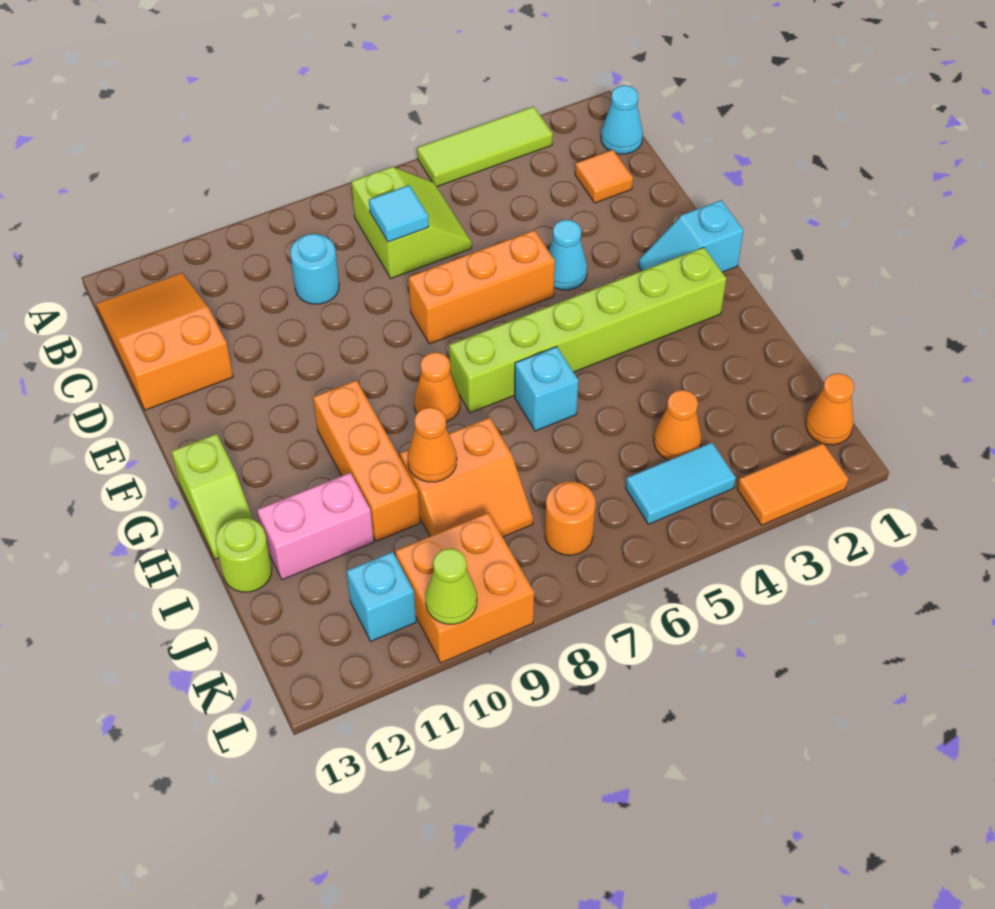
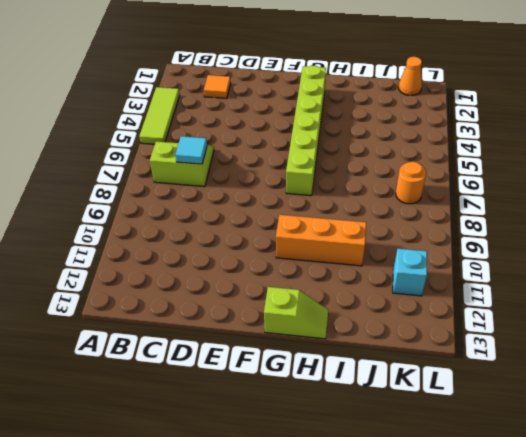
none -> cyan cone B1 level 1
none -> orange slope B12:D13 level 1 top D
none -> cyan round brick C9 level 1

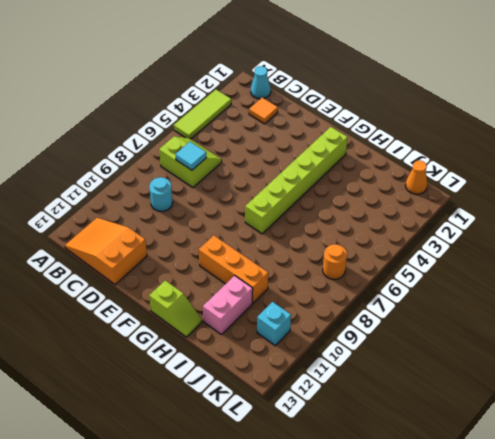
none -> cyan cone E4 level 1
none -> orange brick E5:E7 level 1
none -> cyan slope F1:F2 level 1 top 1

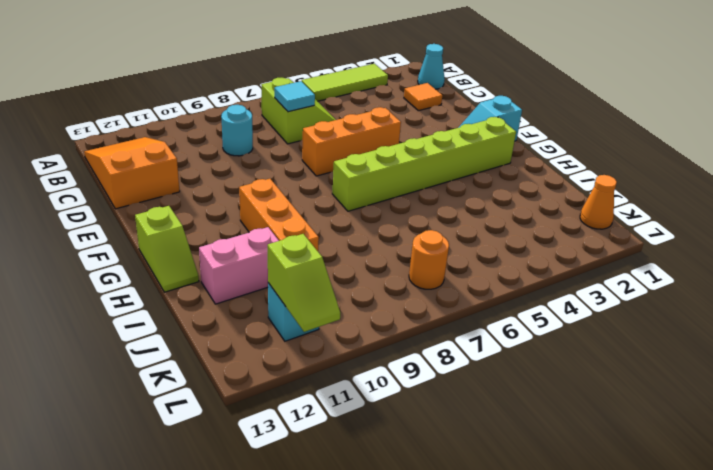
lime slope K11:L11 level 2 top K -> none
none -> cyan cone E4 level 1
none -> orange cone G8 level 1
none -> cyan brick H6 level 1

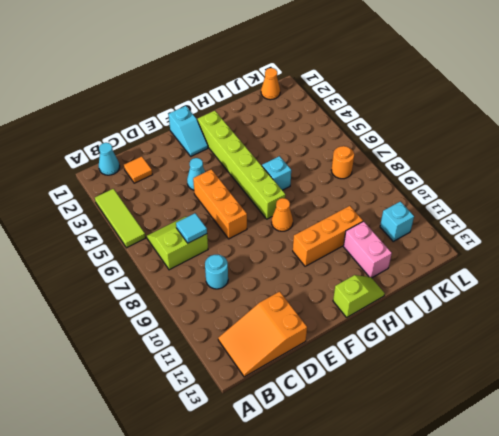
none -> orange slope I8:J9 level 1 top I
none -> lime round brick I13 level 1
none -> orange cone J4 level 1

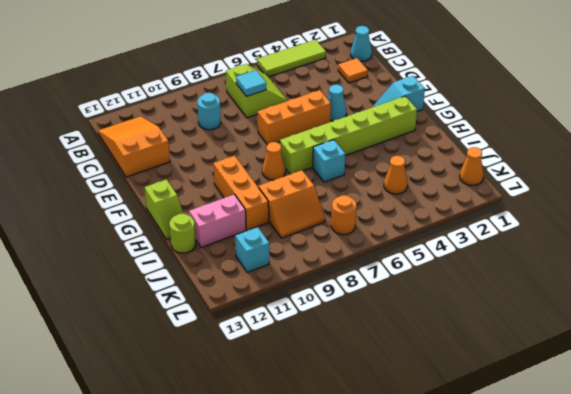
none -> cyan tile K4:K5 level 1
none -> orange brick K9:L10 level 1
none -> orange tile L2:L3 level 1

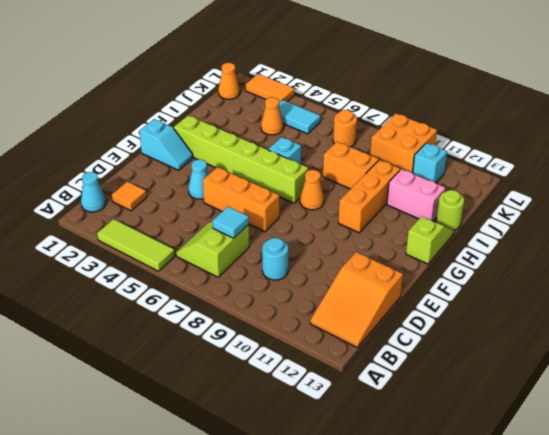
none -> orange cone I9 level 2
none -> lime cone L10 level 2

